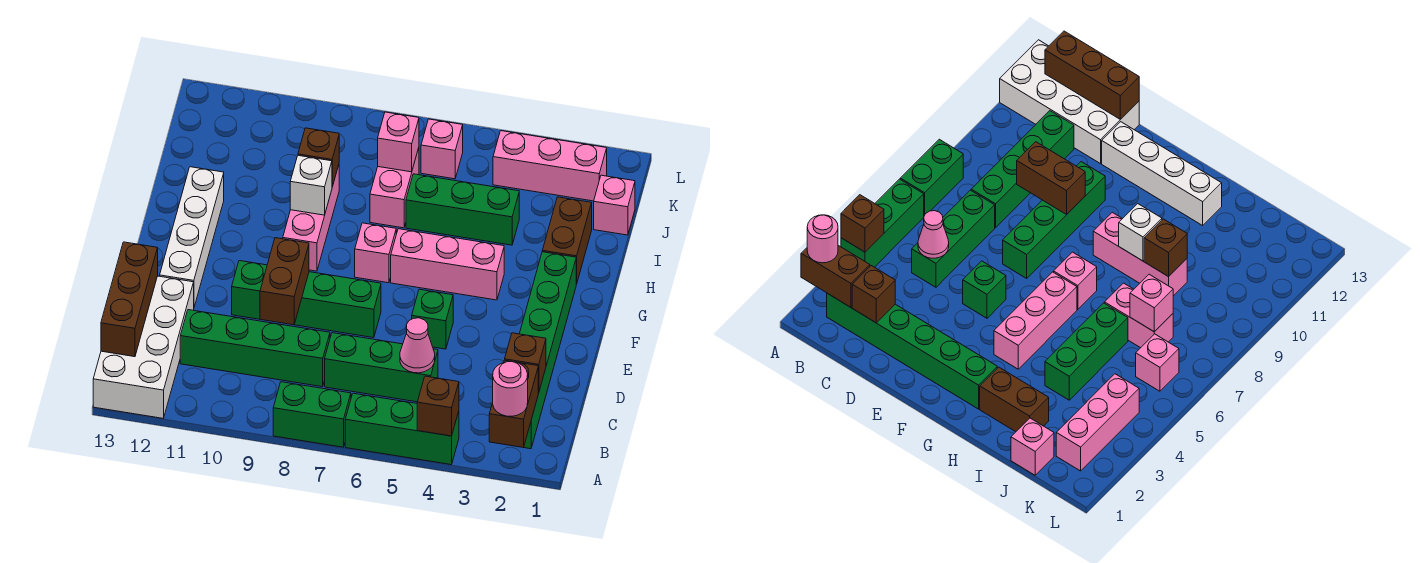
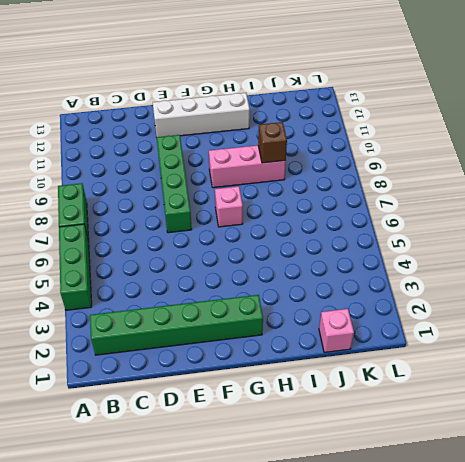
none -> white brick A12:D13 level 1
none -> green brick C5:C7 level 1
none -> green brick C8:C11 level 1

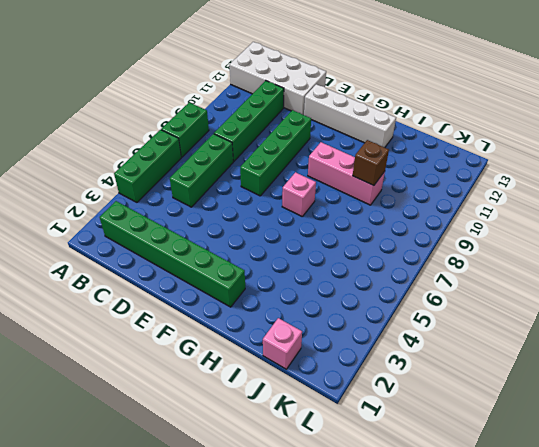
none -> green brick E5 level 1
none -> pink brick G4:G6 level 1
none -> brown brick H2:I2 level 1

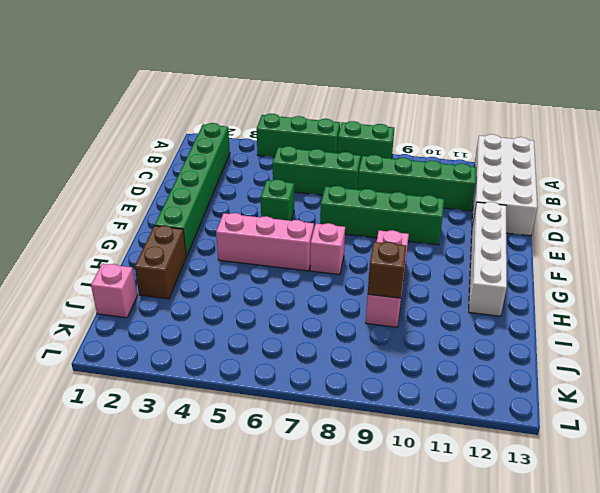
none -> green brick I4:I6 level 1
none -> pink brick I7:J7 level 1
none -> pink brick K2:K4 level 1

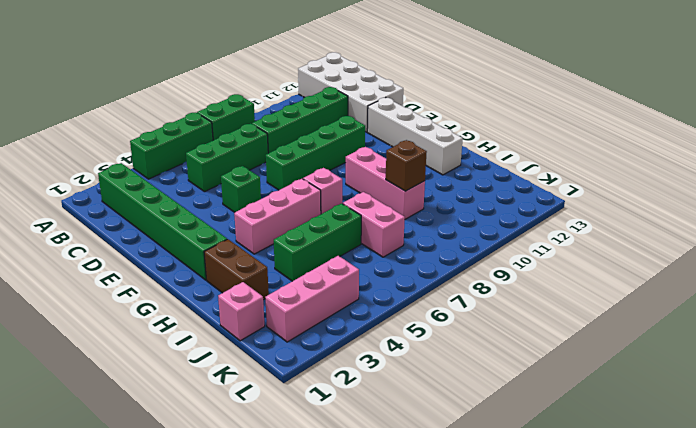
none -> pink brick K6 level 1
none -> brown brick A2:B2 level 2
none -> brown brick A4 level 2

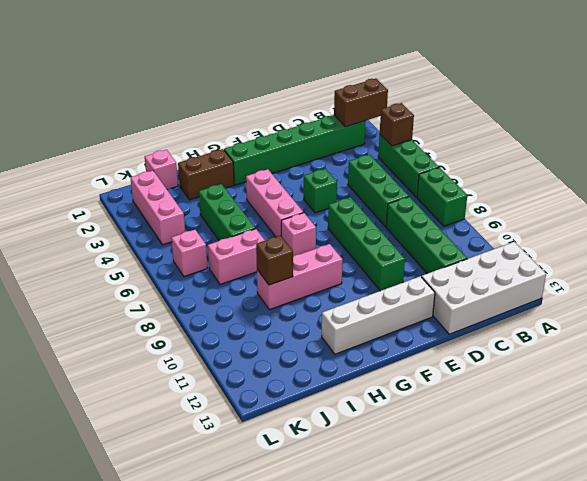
none -> brown brick B13:D13 level 2
none -> brown brick C2 level 2
none -> pink cone C5 level 2

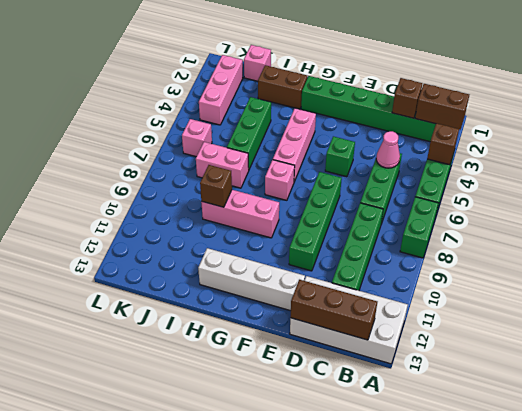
none -> brown brick D9:E9 level 2
none -> white brick H9 level 2
none -> pink brick J7 level 2

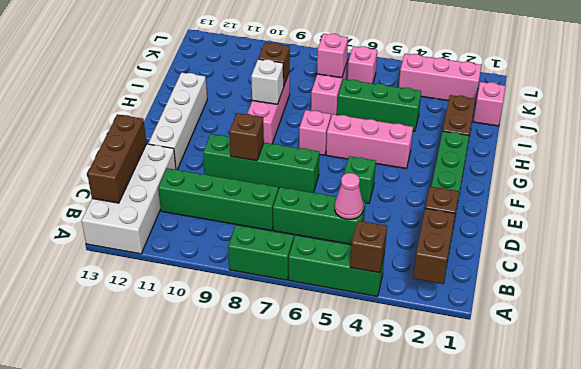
brown brick E9 level 2 -> brown brick D9:E9 level 2
none -> pink round brick A2 level 3

